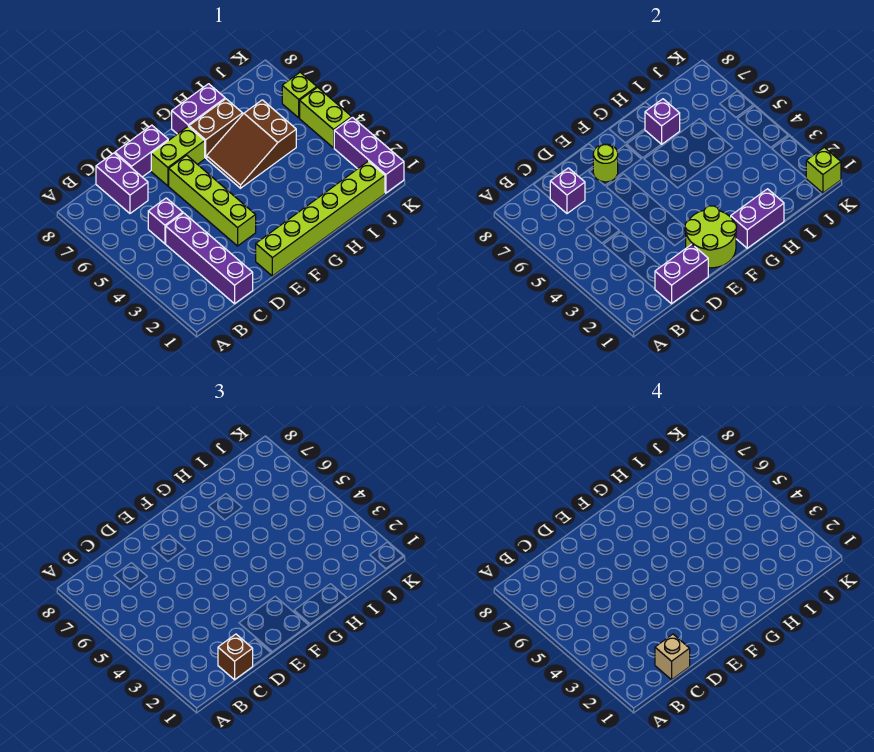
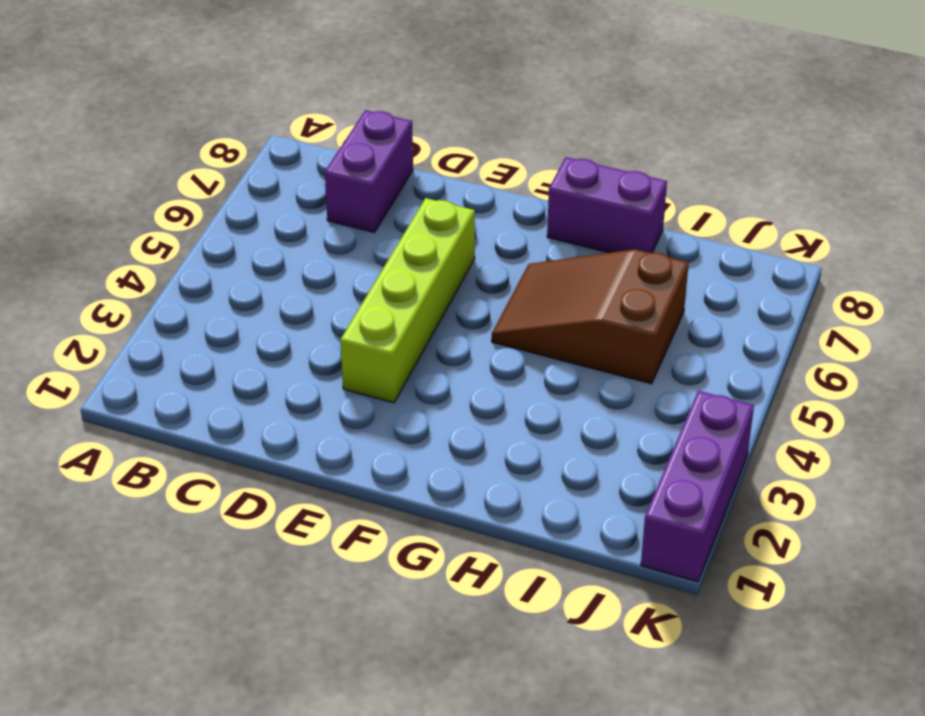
none -> purple brick C1:C4 level 1
none -> purple brick C5 level 1
none -> purple brick D8:E8 level 1

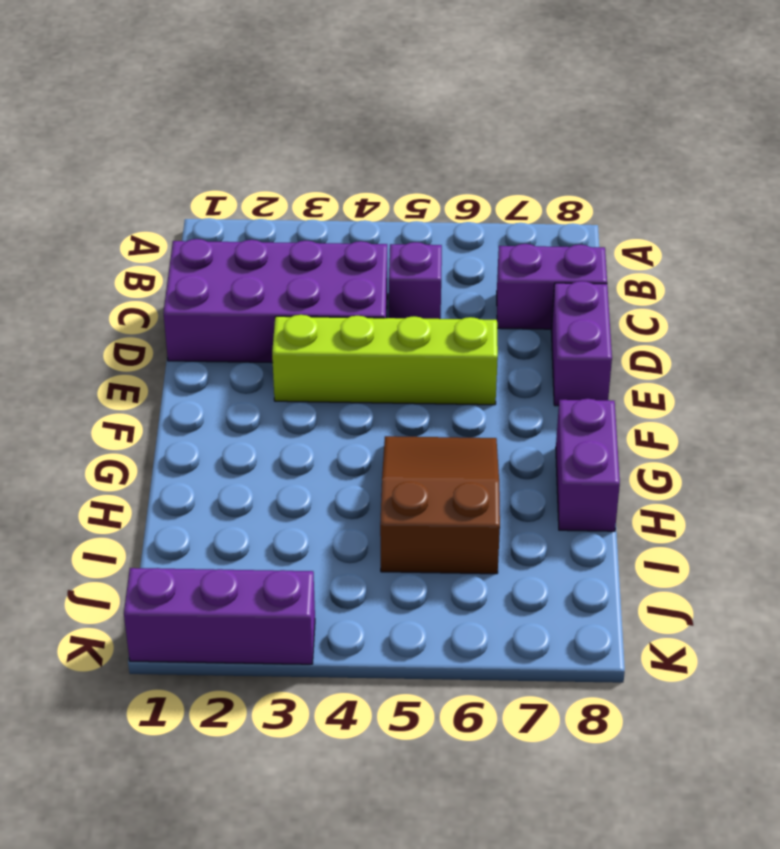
purple brick C1:D4 level 1 -> purple brick C1:C4 level 1
none -> lime brick E1:J1 level 1
none -> lime brick E7:F7 level 1
none -> brown brick G7:H7 level 1

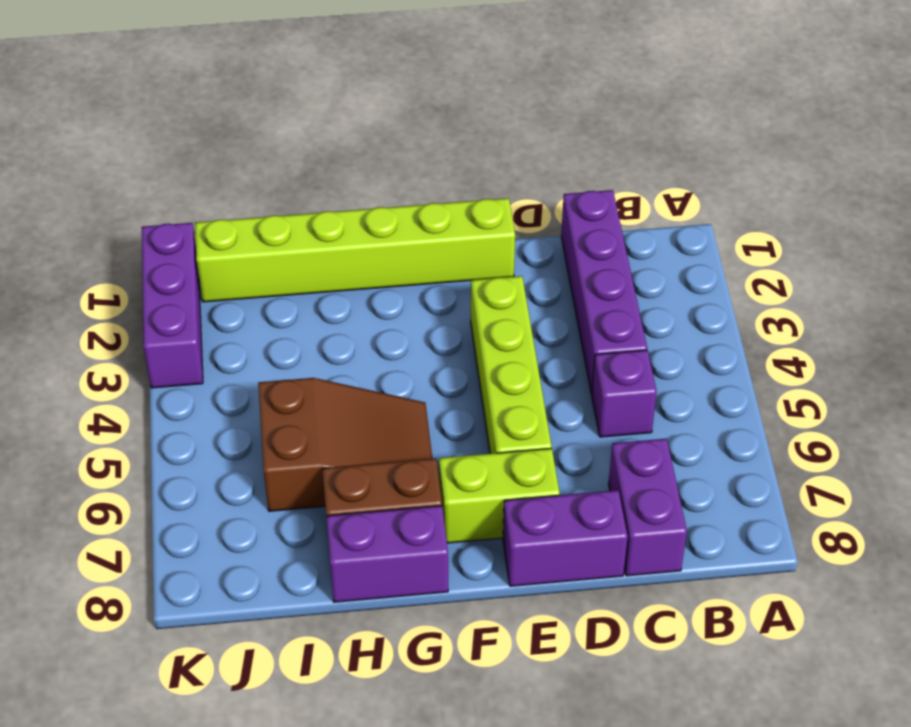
none -> lime brick K4:K5 level 1
none -> lime brick K6 level 1
none -> purple brick C1:D1 level 2

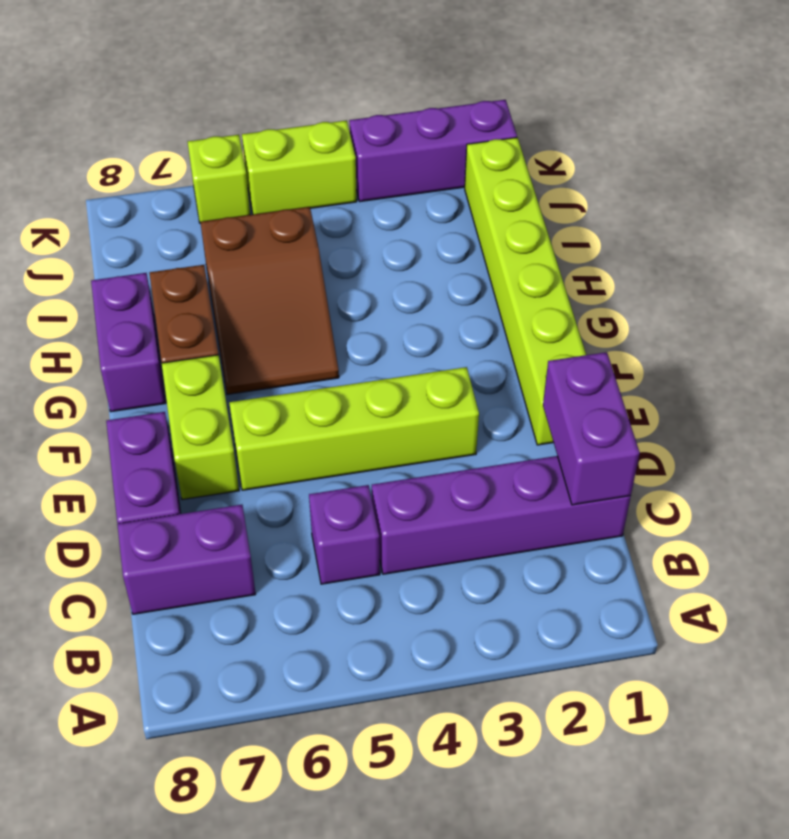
none -> purple brick C7 level 2
none -> lime round brick E1:F2 level 2
none -> lime round brick E7 level 2

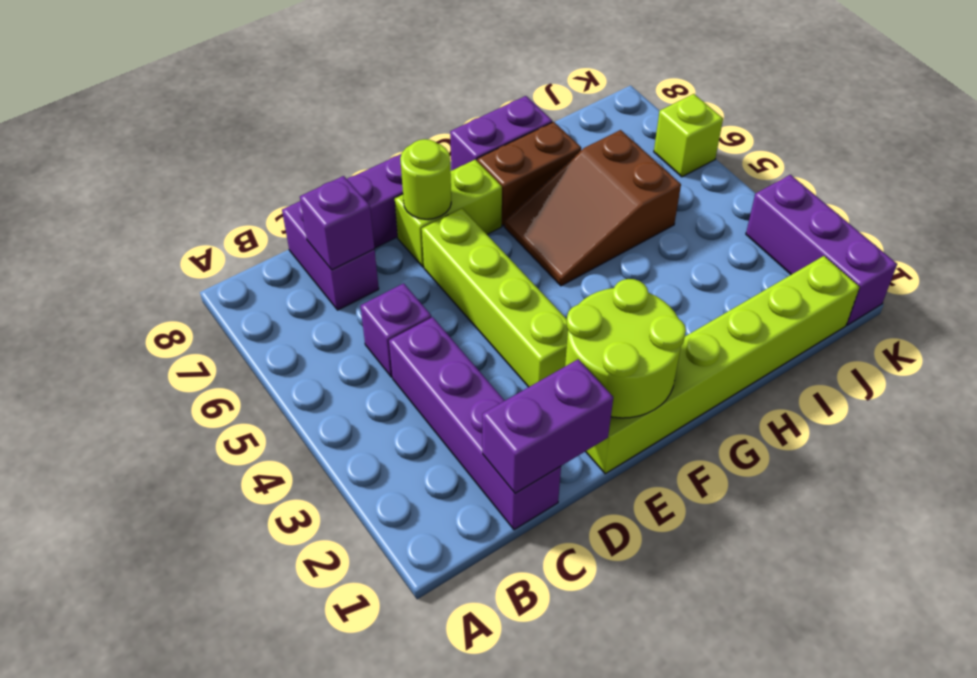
none -> lime brick K4:K5 level 1
none -> purple brick G1:H1 level 2
none -> purple brick H7 level 2

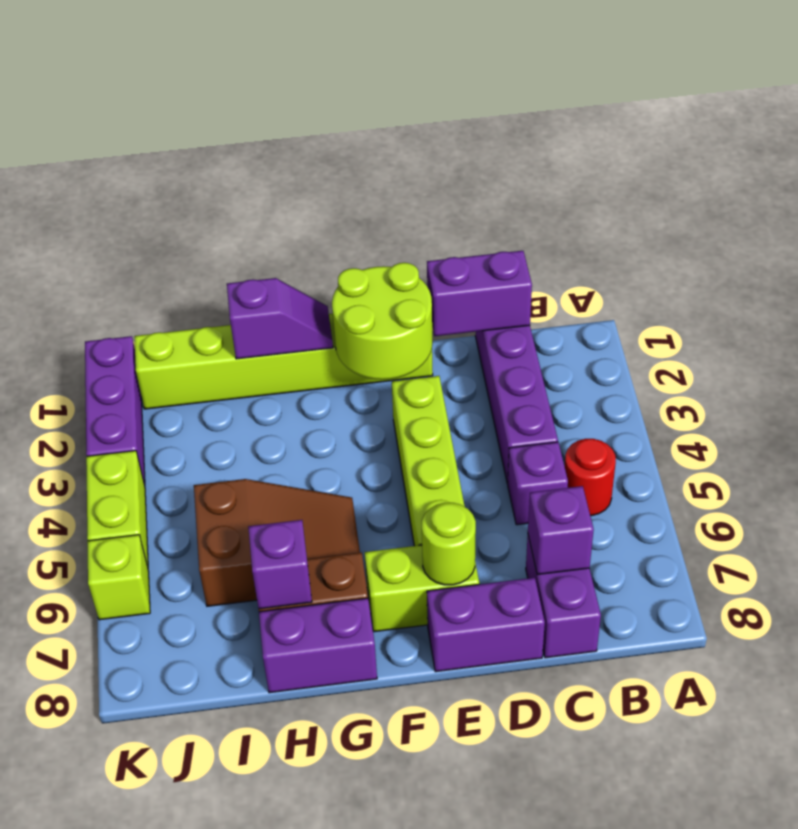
red round brick B5 level 1 -> none
purple slope G1:H1 level 2 top H -> purple brick G1:H1 level 2
none -> lime brick K1 level 2
none -> brown brick C1 level 3
none -> tan brick C1 level 4

